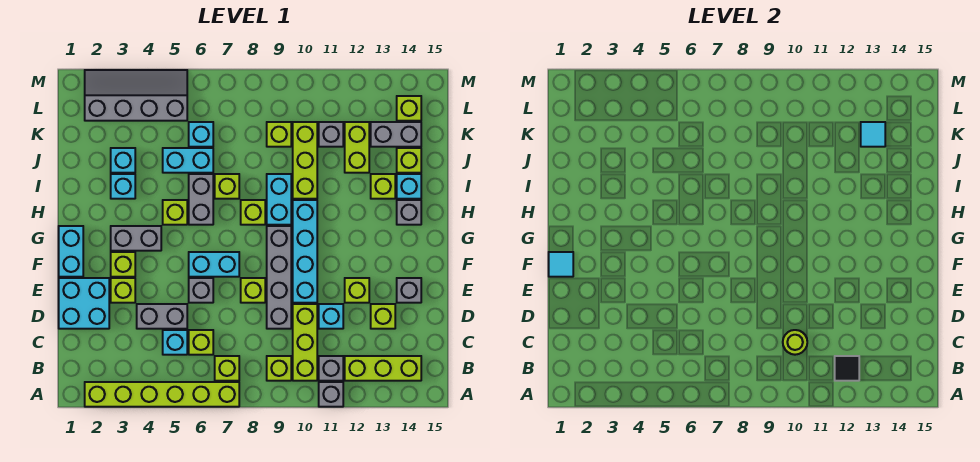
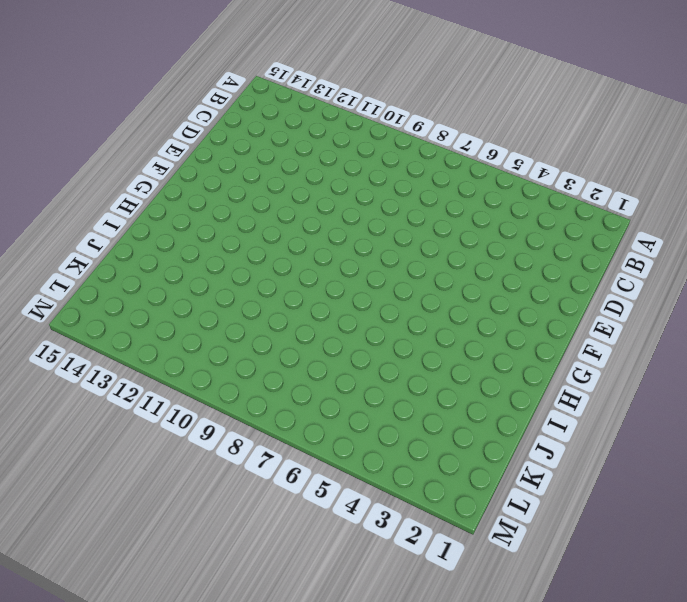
none -> lime brick A2:A7 level 1
none -> grey brick A11 level 1
none -> lime brick B7 level 1
none -> lime brick B9 level 1

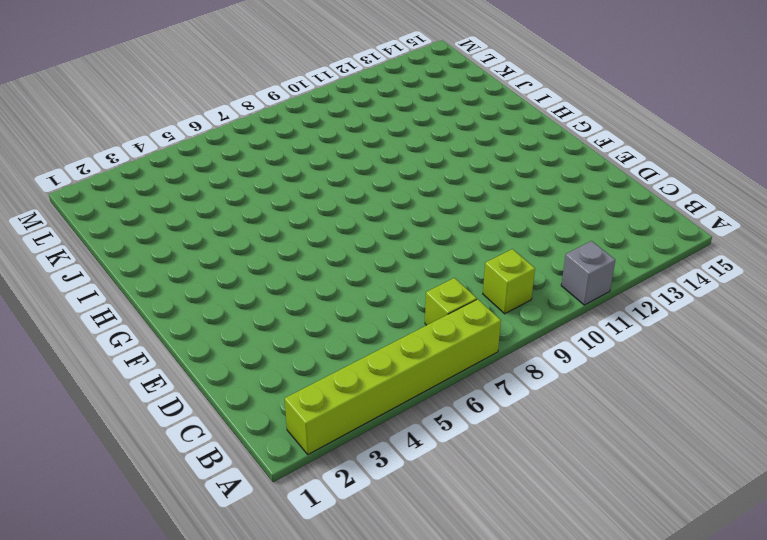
none -> lime brick B10:D10 level 1
none -> grey brick B11 level 1
none -> lime brick B12:B14 level 1
none -> cyan brick C5 level 1

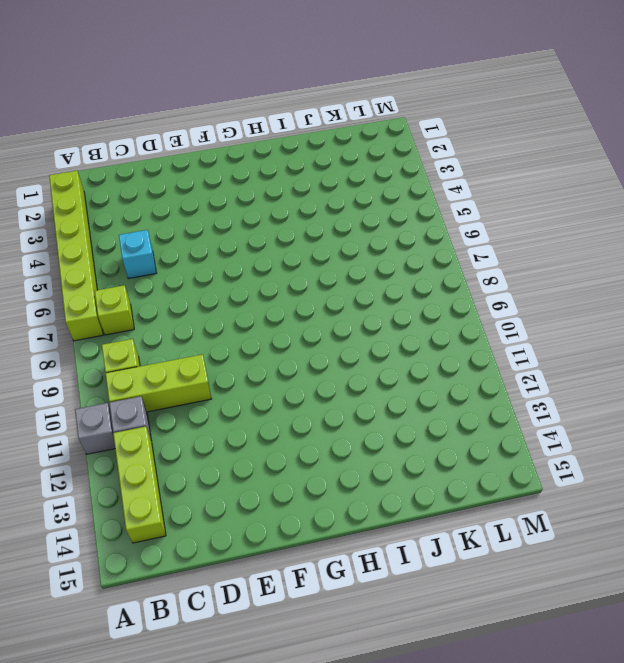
none -> lime brick C6 level 1
none -> cyan brick D1:E2 level 1
none -> grey brick D4:D5 level 1
none -> grey brick D9:G9 level 1

